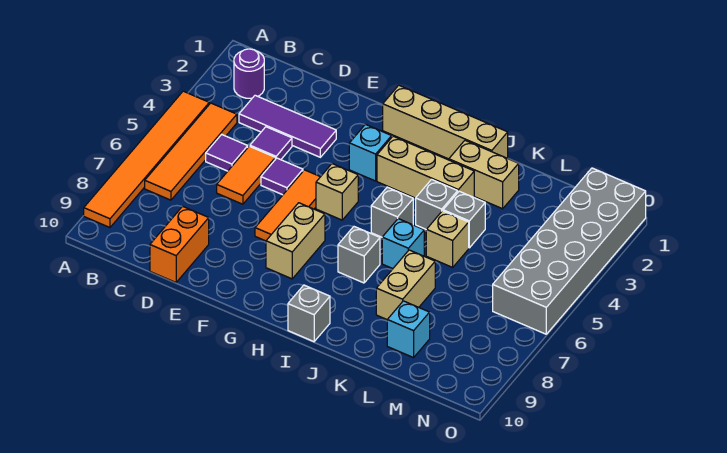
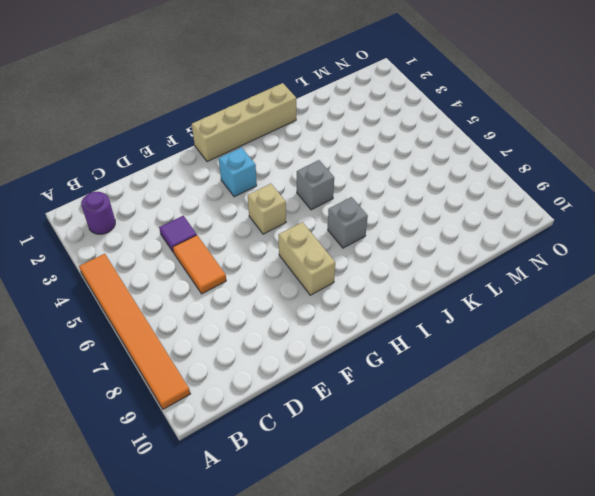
none -> orange tile B4:B7 level 1
none -> purple tile C3:E3 level 1
none -> purple tile C5 level 1

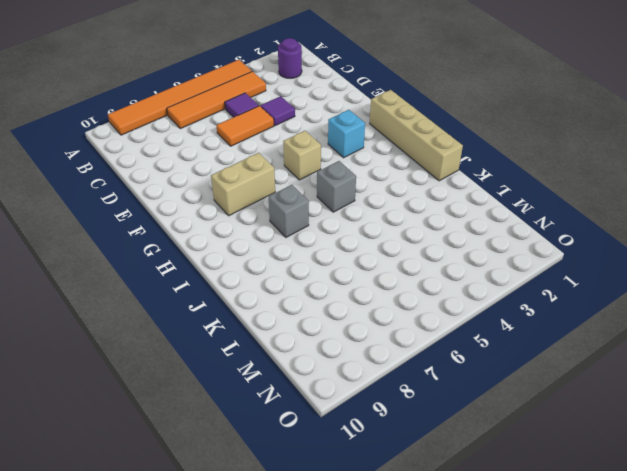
none -> purple tile C3:E3 level 1
none -> orange brick D9:D10 level 1
none -> purple tile E5 level 1

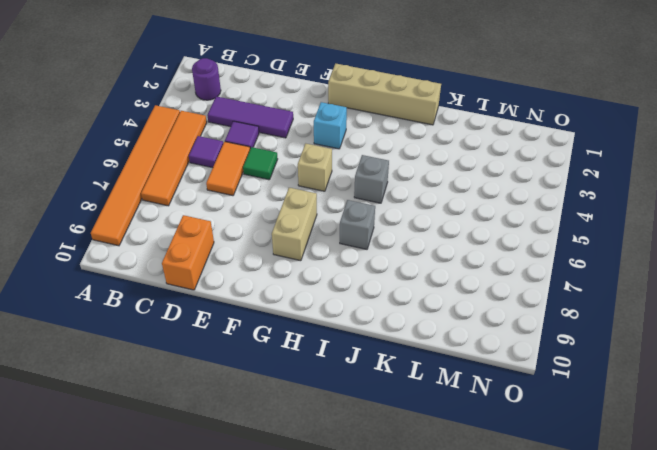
green tile E5 level 1 -> purple tile E5 level 1
none -> orange tile F5:F7 level 1
none -> tan brick H3:J3 level 1
none -> grey brick I10 level 1

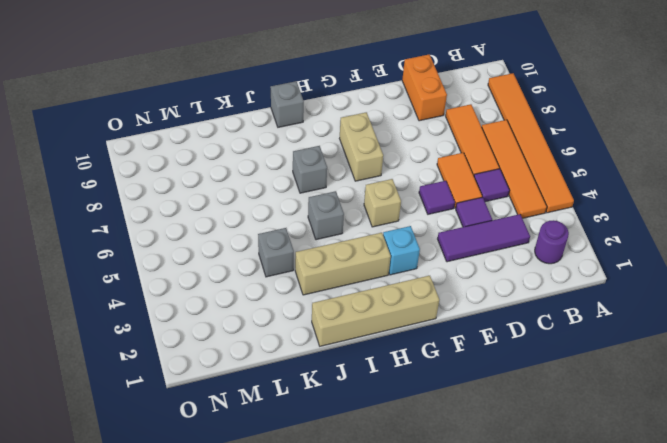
orange tile C6:C8 level 1 -> orange tile F5:F7 level 1
none -> tan brick J2:K2 level 1
none -> grey brick J4 level 1
none -> cyan brick J6 level 1

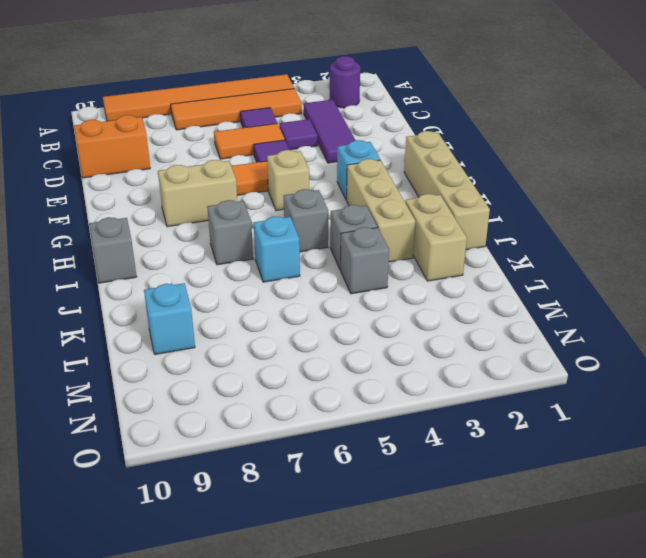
none -> tan brick K5 level 1
none -> tan brick K7:K8 level 1
none -> grey brick N1:O6 level 1

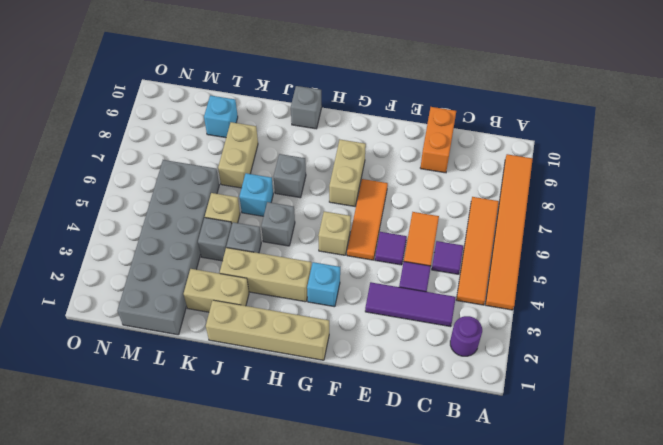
grey brick L1:M6 level 1 -> grey brick N1:O6 level 1

